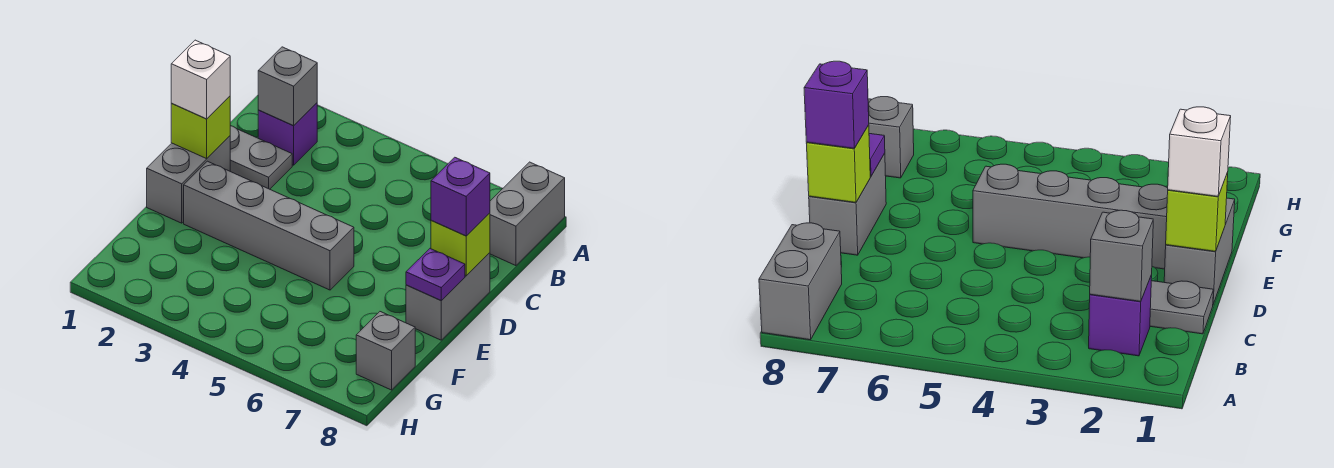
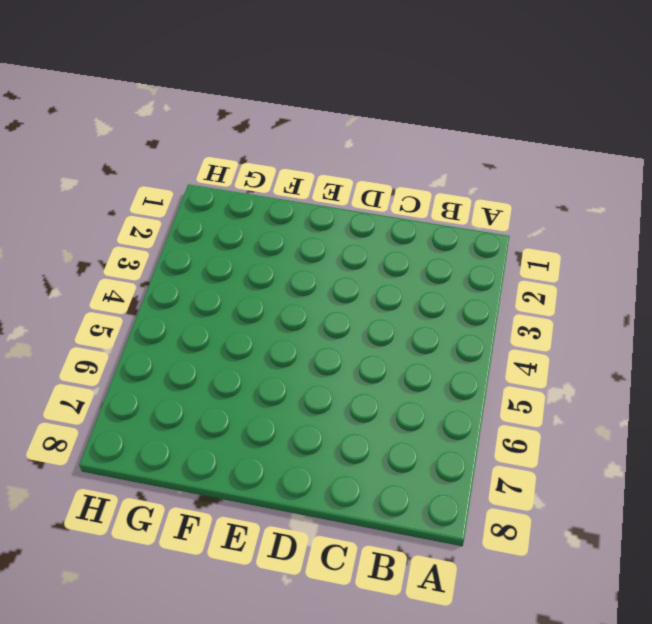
none -> grey brick A8:B8 level 1
none -> purple brick B2 level 1
none -> grey plate C1:C2 level 1

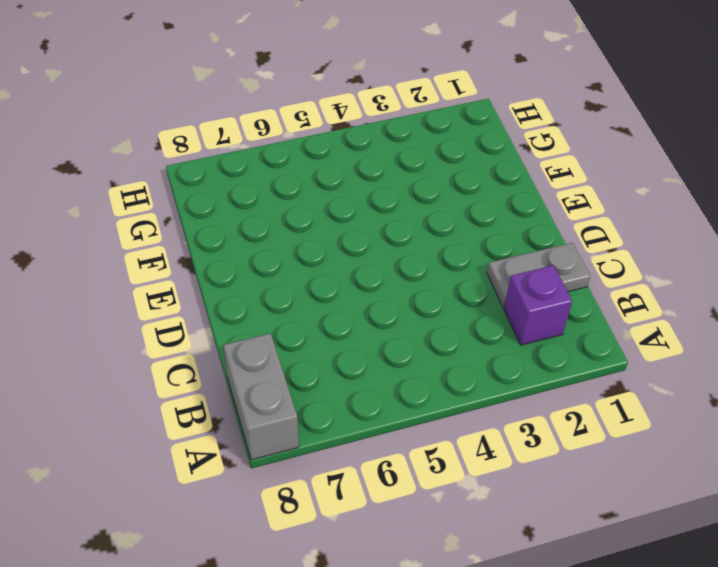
none -> grey brick D1:E1 level 1
none -> grey brick D8:E8 level 1
none -> grey brick E2:E5 level 1

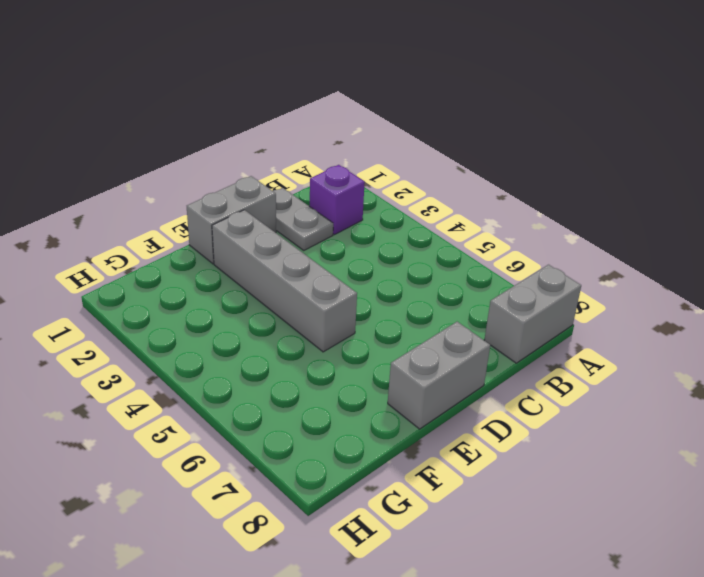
none -> grey brick G8 level 1
none -> grey brick B2 level 2
none -> lime brick D1 level 2

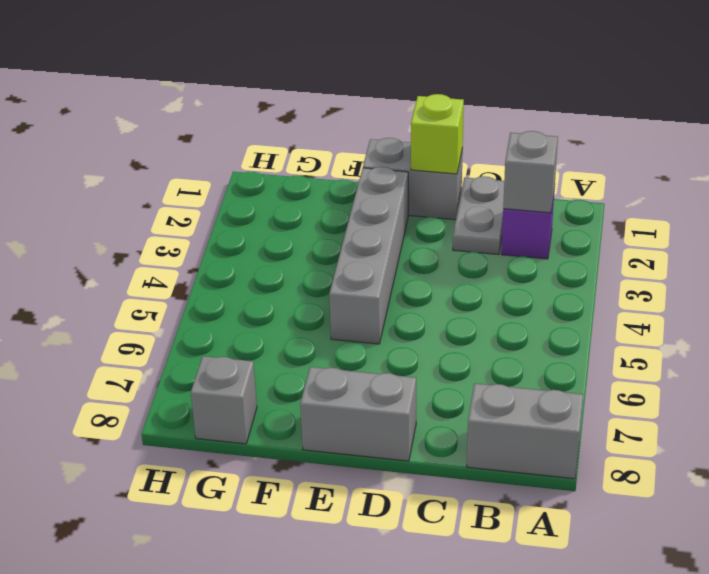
none -> lime brick D8 level 2
none -> purple plate E8 level 2
none -> white brick D1 level 3

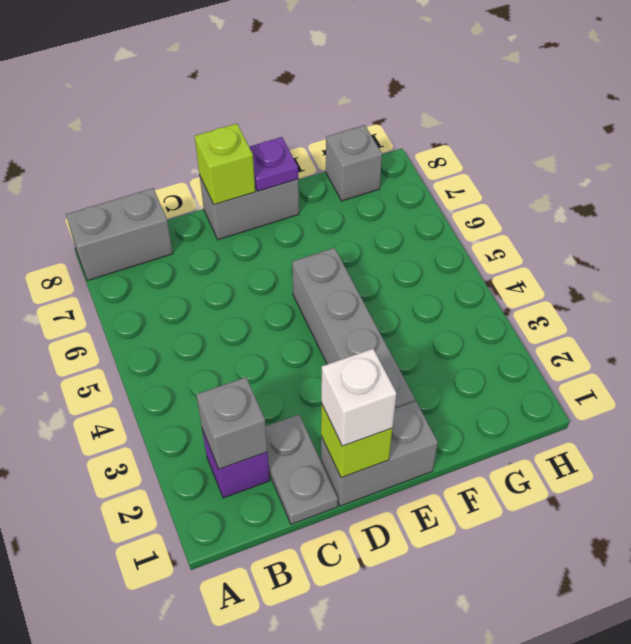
none -> purple brick D8 level 3

